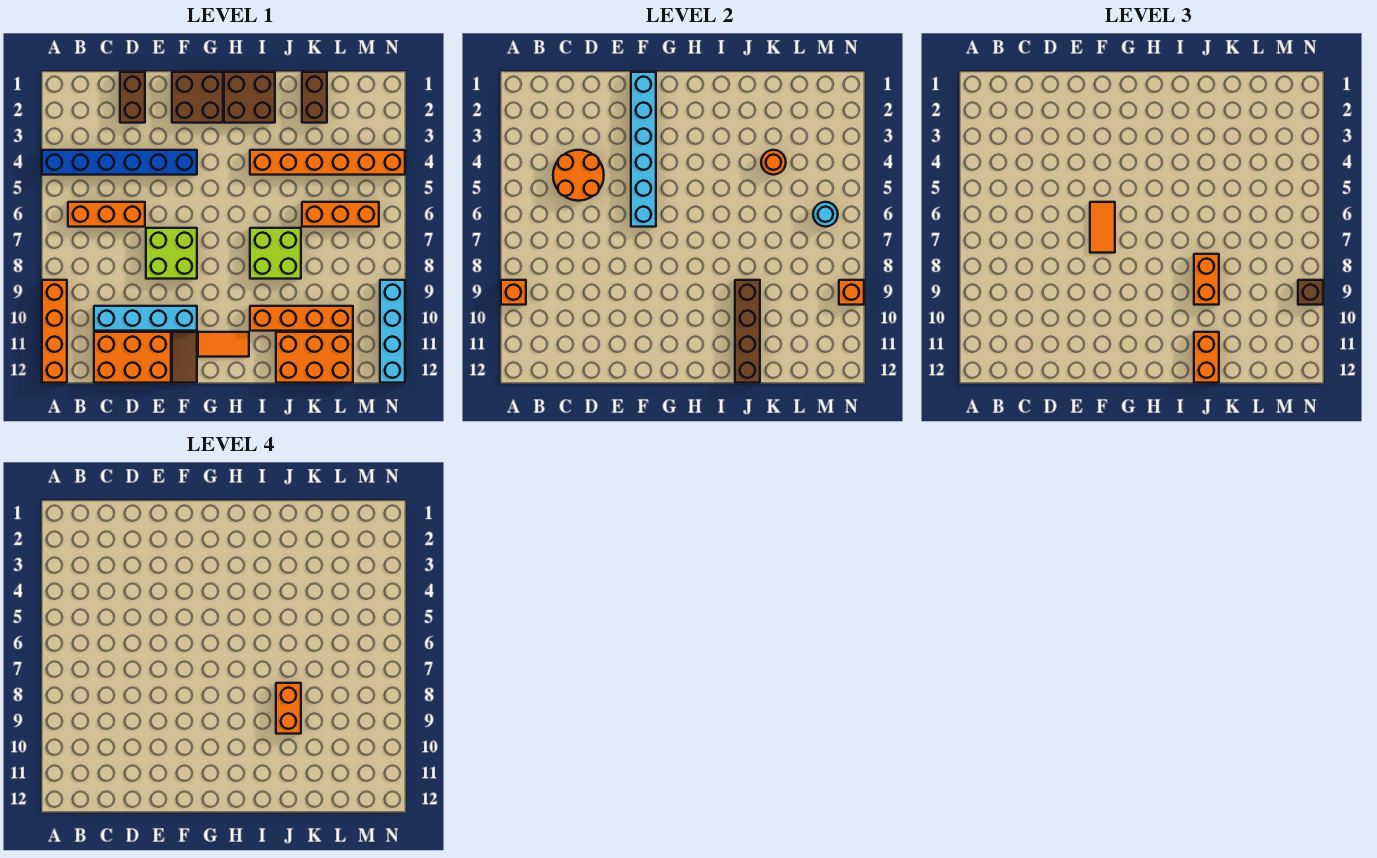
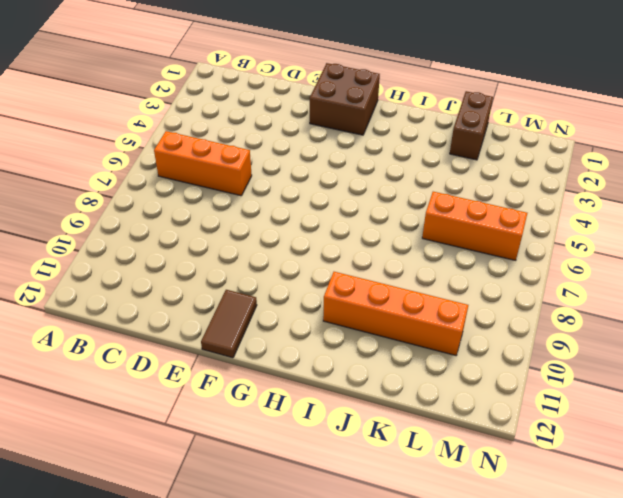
none -> blue brick A4:F4 level 1
none -> orange brick A9:A12 level 1
none -> cyan brick C10:F10 level 1
none -> orange brick C11:E12 level 1

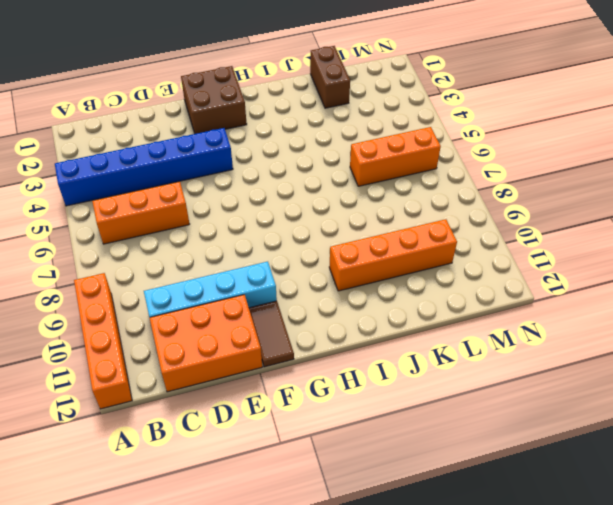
none -> brown brick D1:D2 level 1
none -> lime brick E7:F8 level 1
none -> orange tile G11:H11 level 1
none -> brown brick H1:I2 level 1

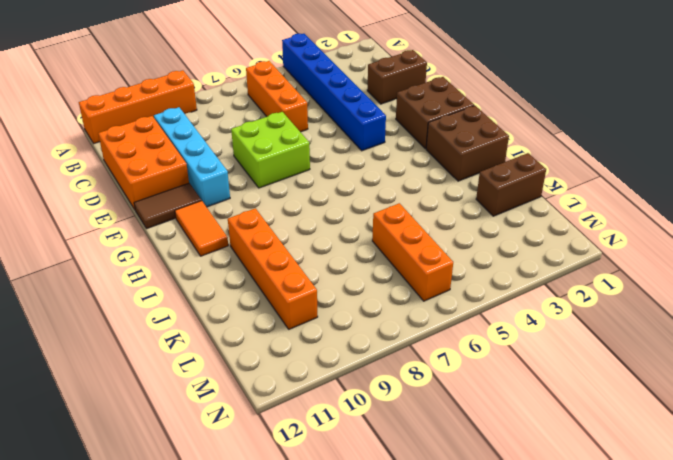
none -> orange brick I4:N4 level 1
none -> lime brick I7:J8 level 1
none -> orange brick J11:L12 level 1
none -> cyan brick N9:N12 level 1

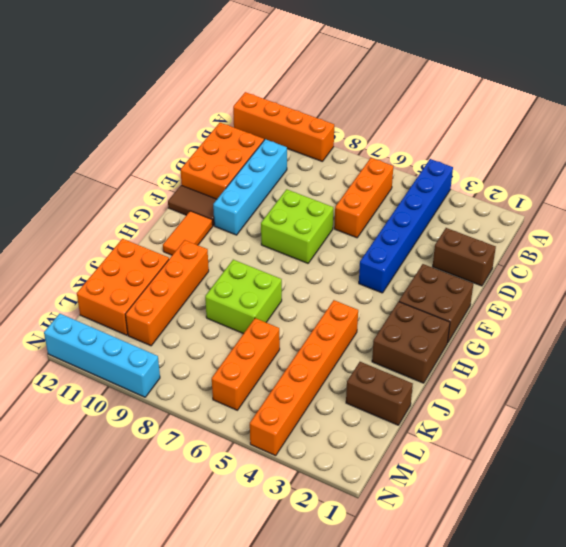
none -> orange brick A9 level 2
none -> orange round brick C4:D5 level 2
none -> cyan brick F1:F6 level 2
none -> brown brick J9:J12 level 2

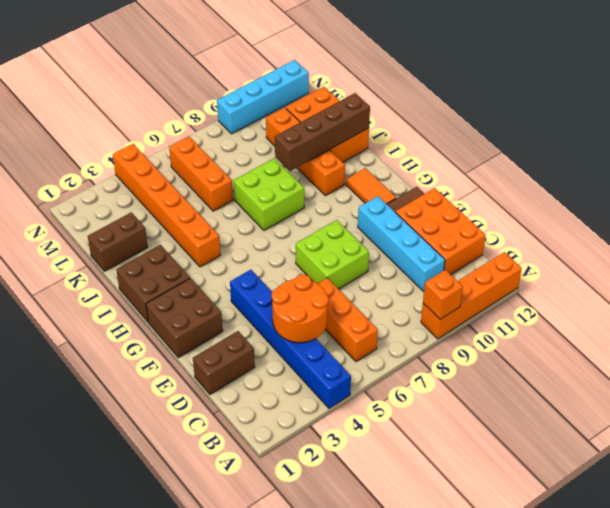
none -> cyan brick F1:F6 level 2
none -> orange round brick K4 level 2
none -> cyan round brick M6 level 2
none -> orange brick N9 level 2

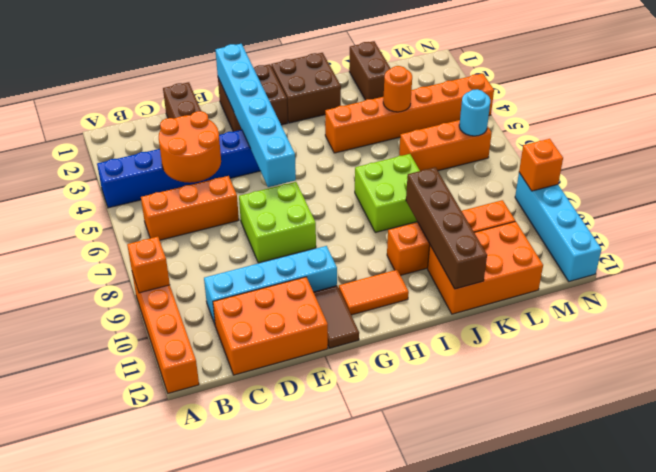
none -> orange tile F6:F7 level 3
none -> orange brick J8:J9 level 3
none -> orange brick J11:J12 level 3
none -> brown brick N9 level 3

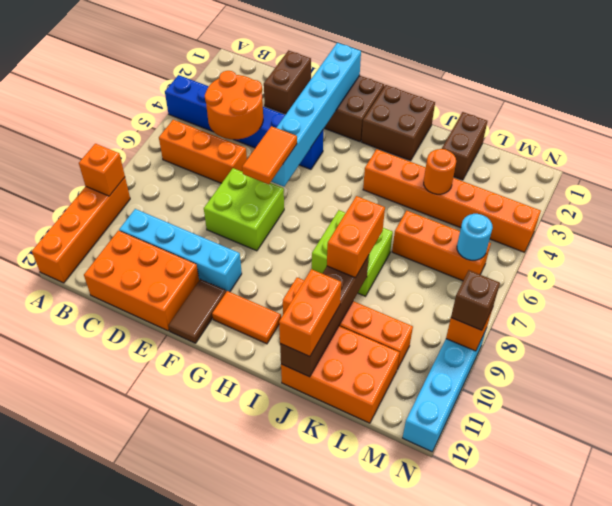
none -> orange brick J8:J9 level 4

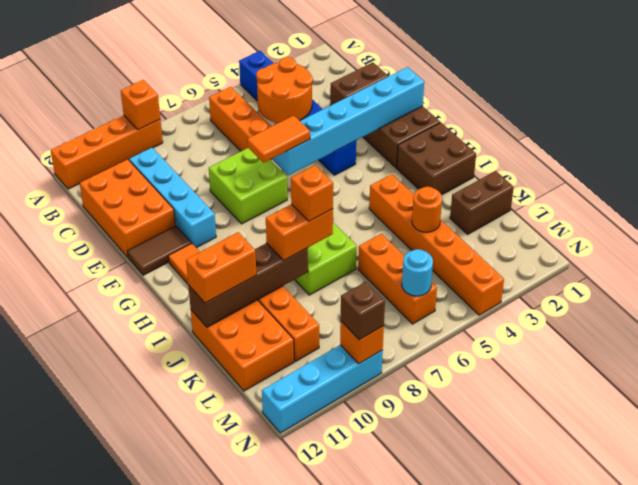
orange brick J8 level 4 -> orange brick J8:J9 level 4

